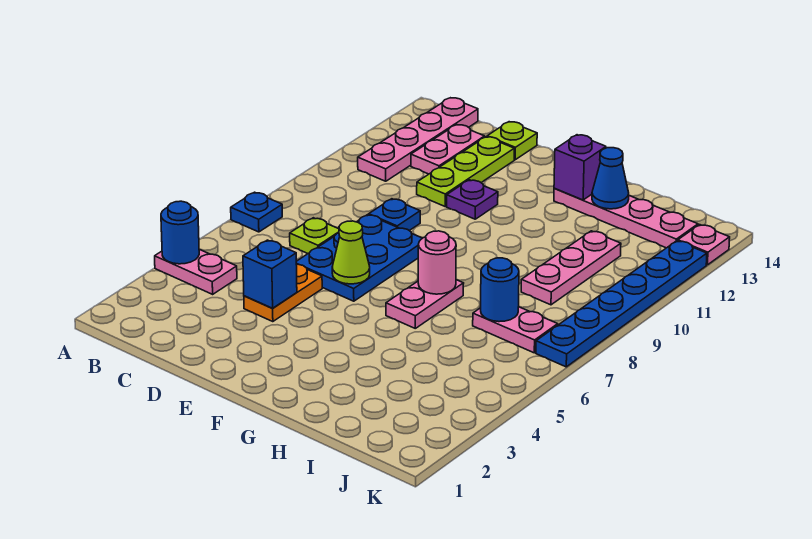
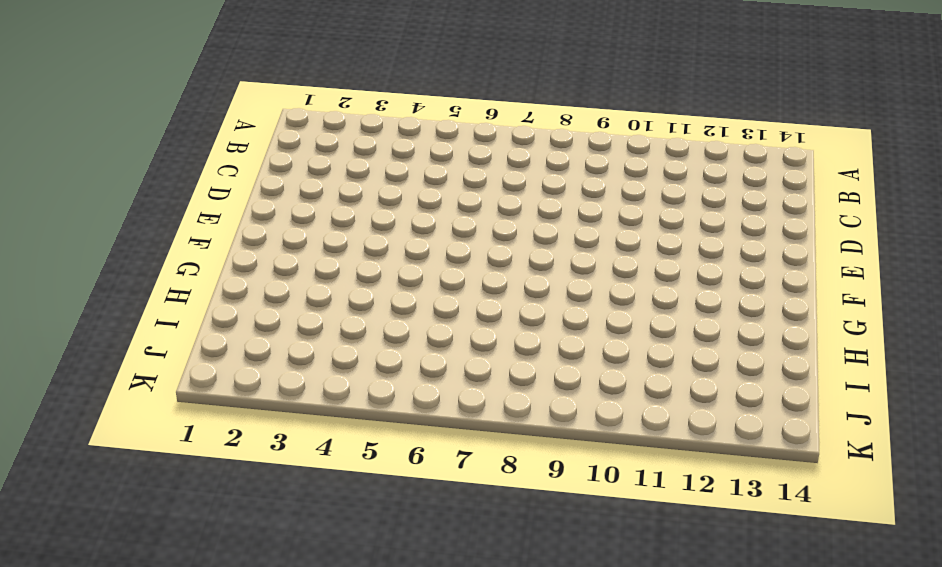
none -> pink plate A4:B4 level 1
none -> blue plate A7 level 1
none -> pink plate B11:B14 level 1

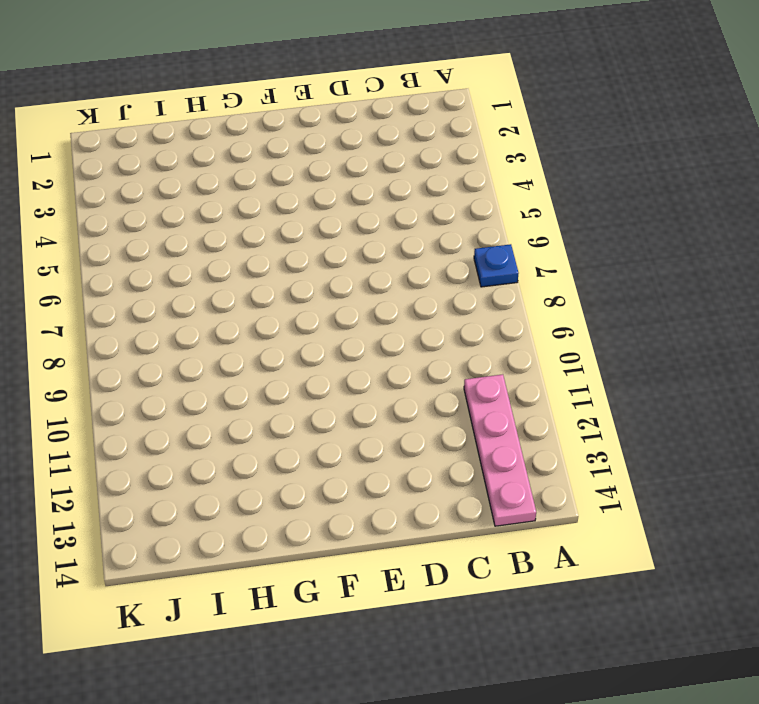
none -> pink plate A4:B4 level 1
none -> lime plate C7 level 1
none -> pink plate C12:C13 level 1

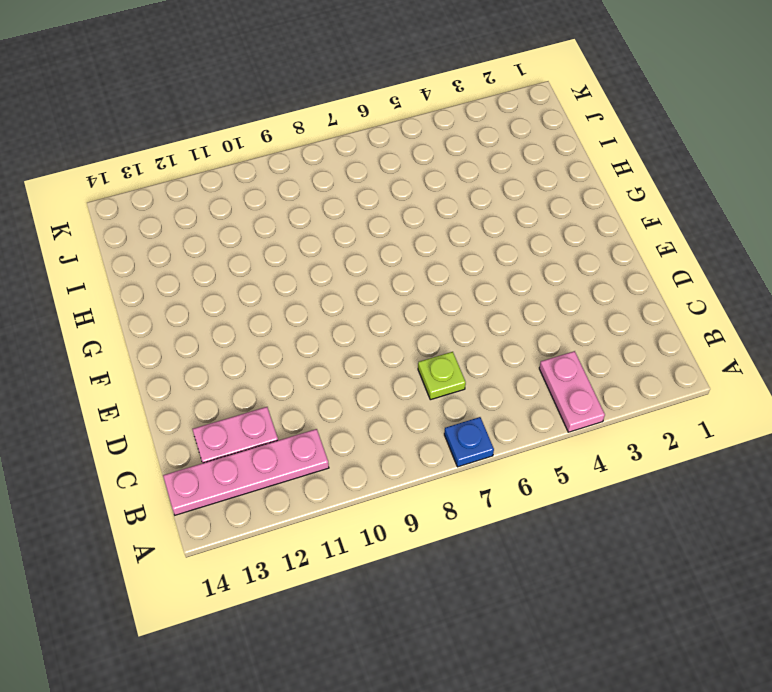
none -> orange plate D4:D5 level 1
none -> blue plate D6:E8 level 1
none -> blue plate D9 level 1

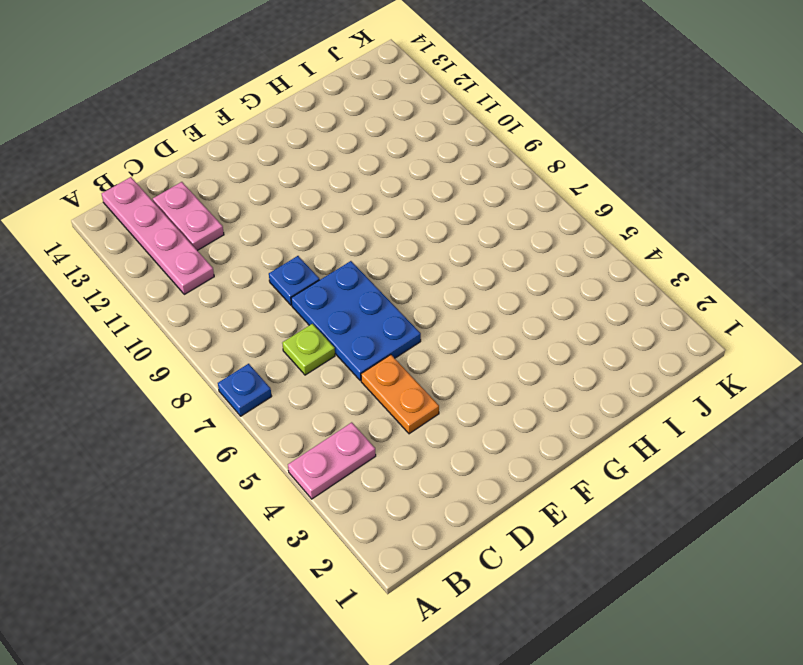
none -> lime plate D11:D13 level 1
none -> lime plate D14 level 1
none -> purple plate E11 level 1

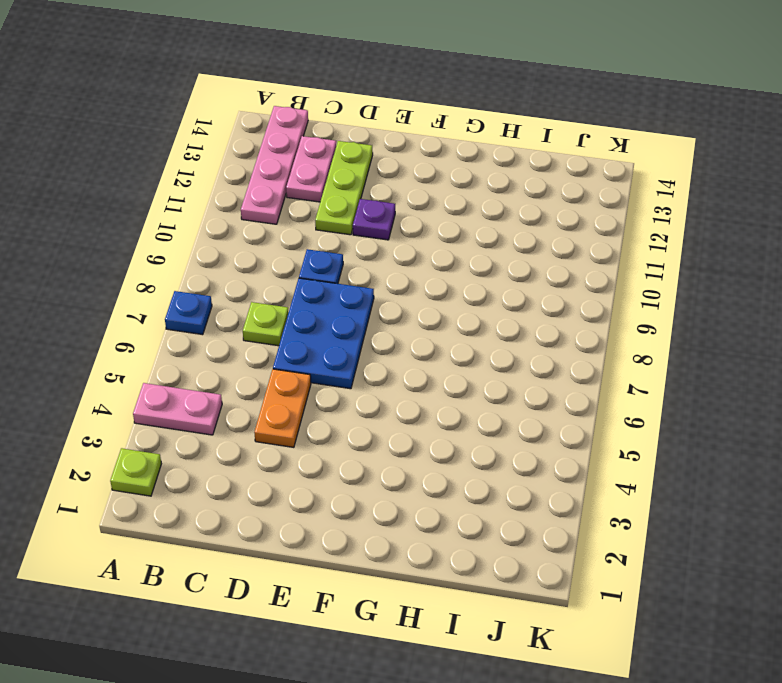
lime plate A2 level 1 -> lime plate D14 level 1
none -> pink plate G6:G7 level 1
none -> pink plate G13:J13 level 1
none -> pink plate I7:J7 level 1

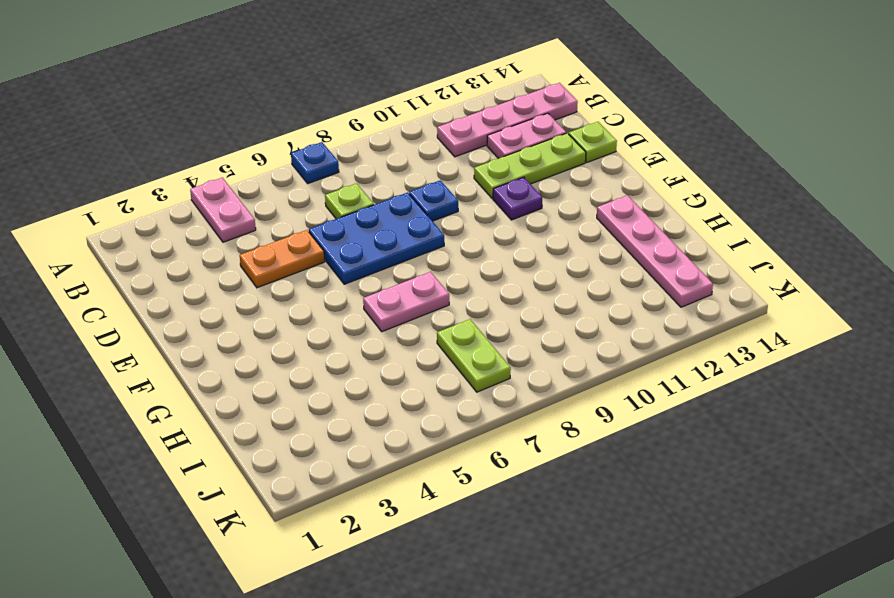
lime plate I7:J7 level 1 -> pink plate I7:J7 level 1
none -> pink plate I9:I11 level 1
none -> blue plate K7:K12 level 1
none -> pink plate K13 level 1

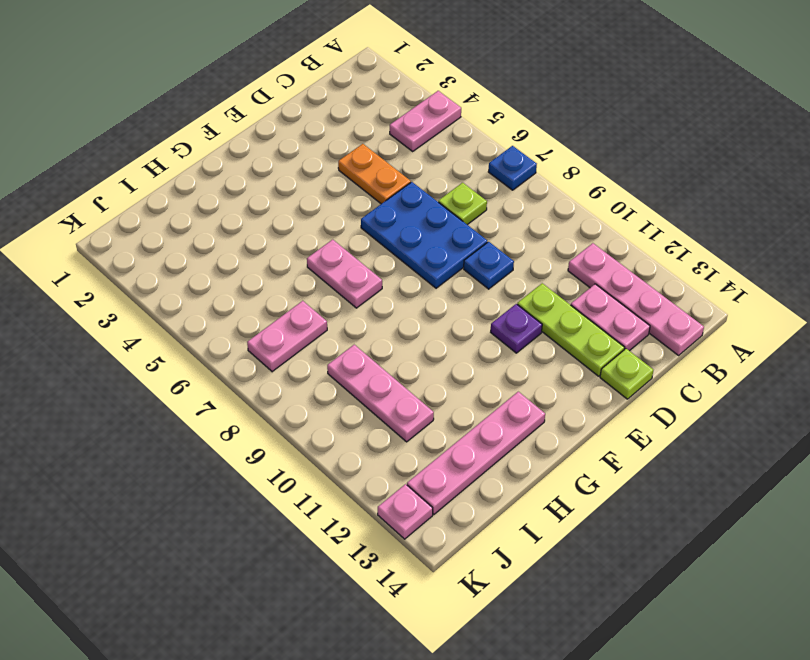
none -> blue plate K7:K12 level 1
none -> blue round brick A4 level 2
none -> blue brick D4 level 2

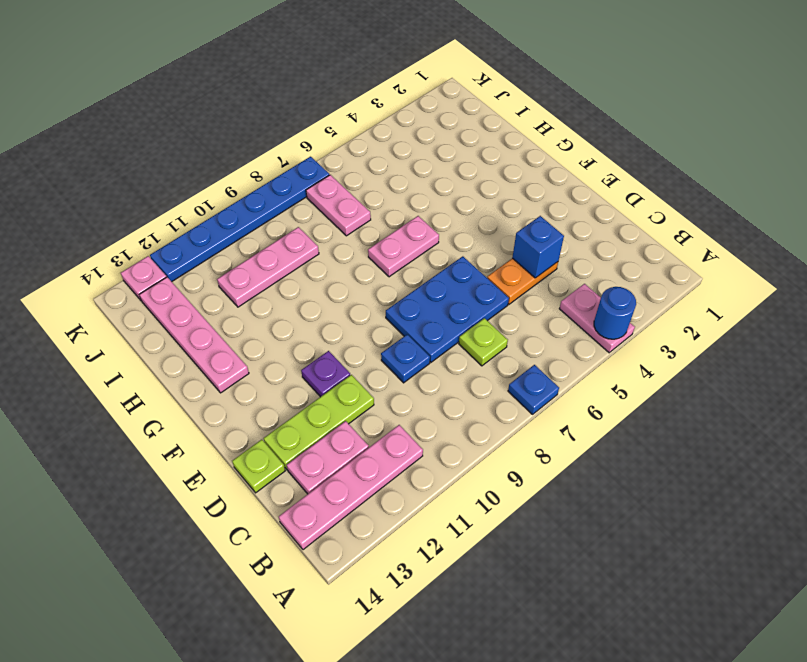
none -> lime cone E6 level 2
none -> pink round brick G7 level 2
none -> purple brick G13 level 2

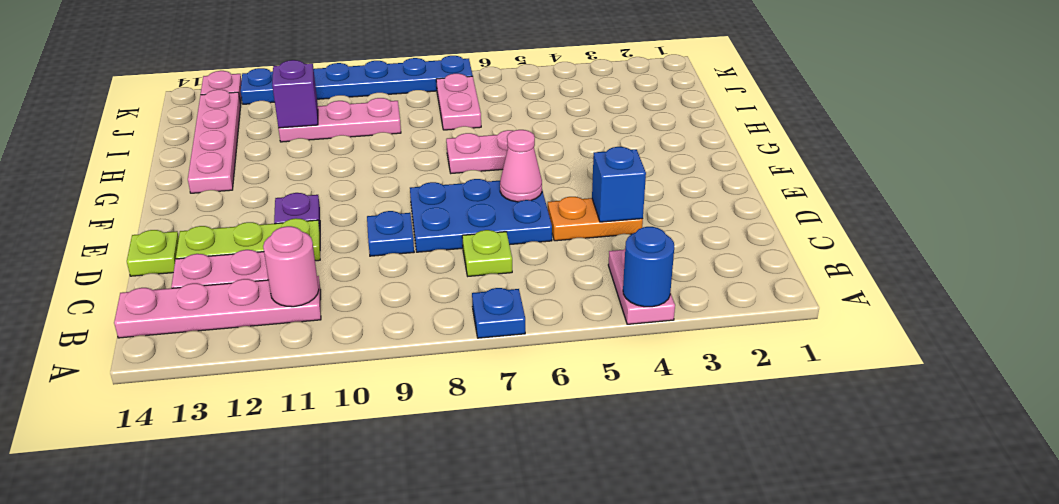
pink round brick B11 level 2 -> pink round brick G7 level 2
pink cone E6 level 2 -> lime cone E6 level 2
purple brick I11 level 2 -> purple brick G13 level 2
none -> blue cone H13 level 2
none -> blue round brick I7 level 2

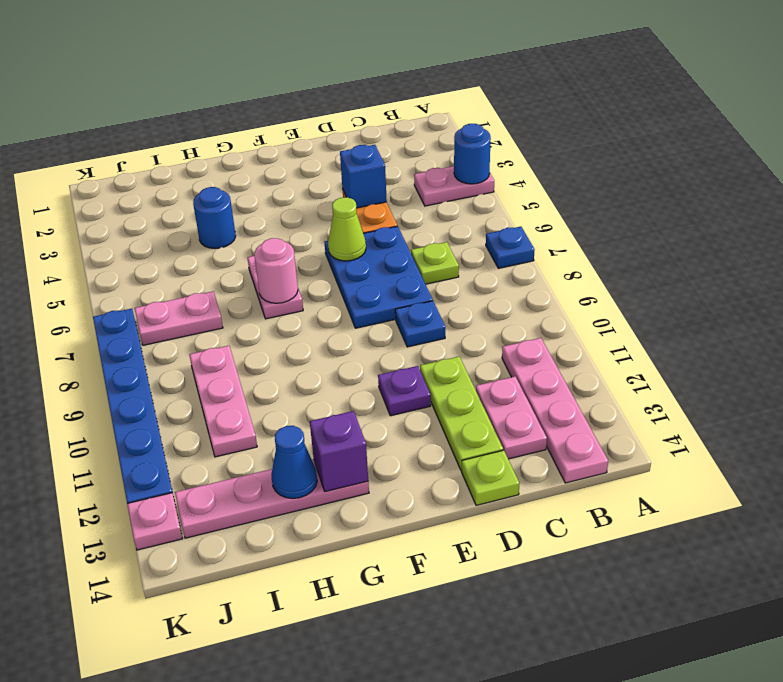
blue round brick H4 level 1 -> blue round brick I7 level 2

